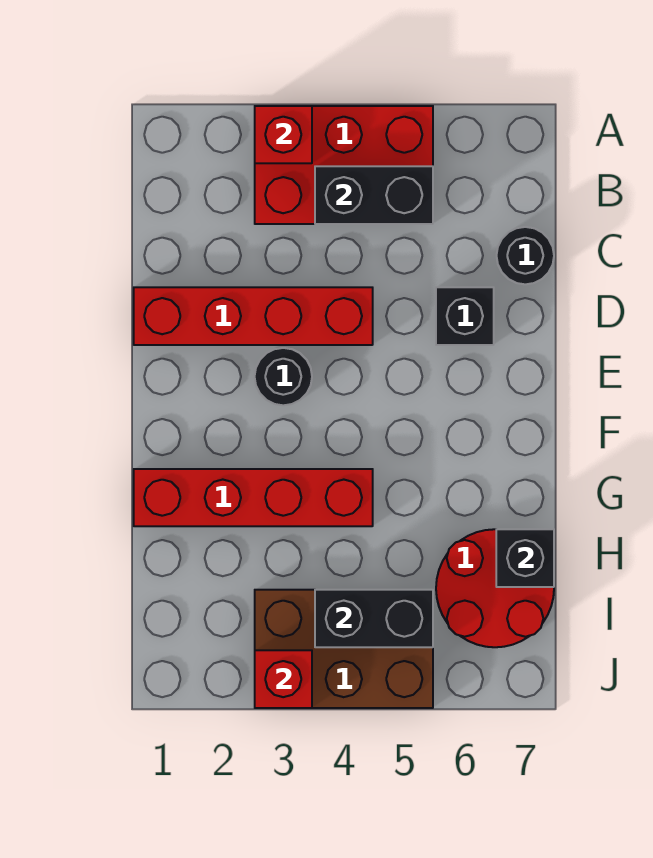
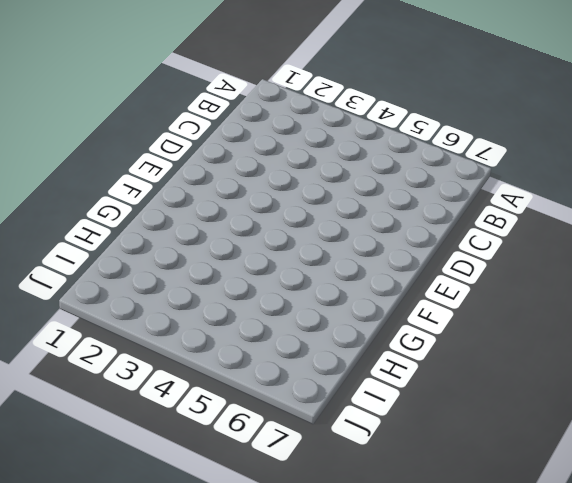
none -> red brick A3:B5 level 1
none -> black round brick C7 level 1
none -> red brick D1:D4 level 1

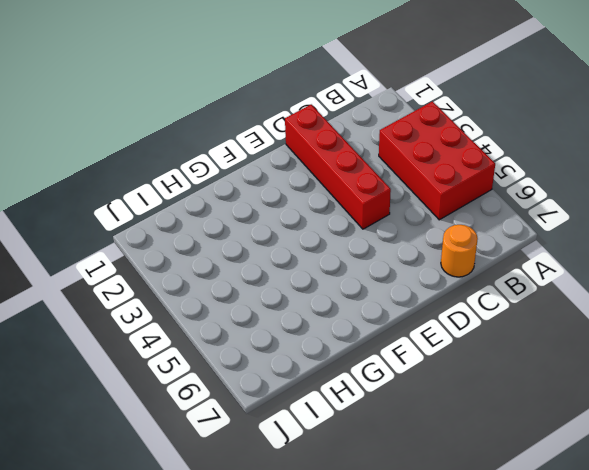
orange round brick C7 level 1 -> black round brick C7 level 1
none -> black brick D6 level 1
none -> black round brick E3 level 1
none -> red brick G1:G4 level 1

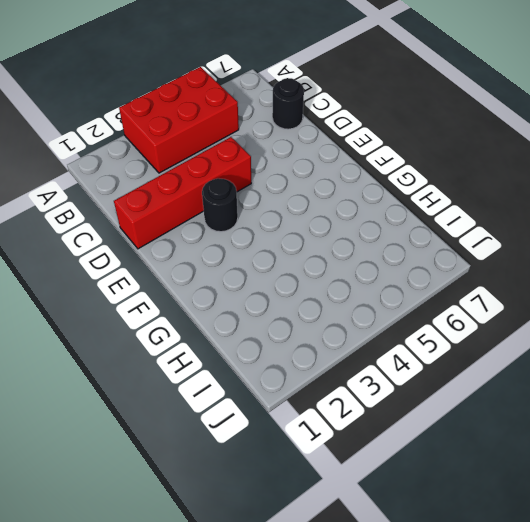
none -> black brick D6 level 1
none -> red brick G1:G4 level 1
none -> red round brick H6:I7 level 1

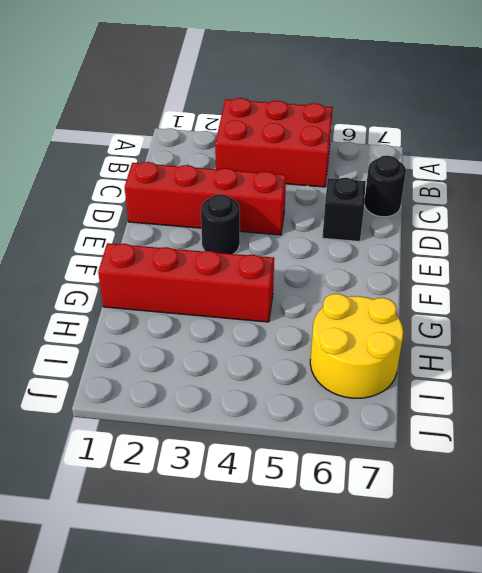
yellow round brick H6:I7 level 1 -> red round brick H6:I7 level 1
none -> brown brick I3:J5 level 1
none -> red brick A3 level 2
none -> black brick B4:B5 level 2

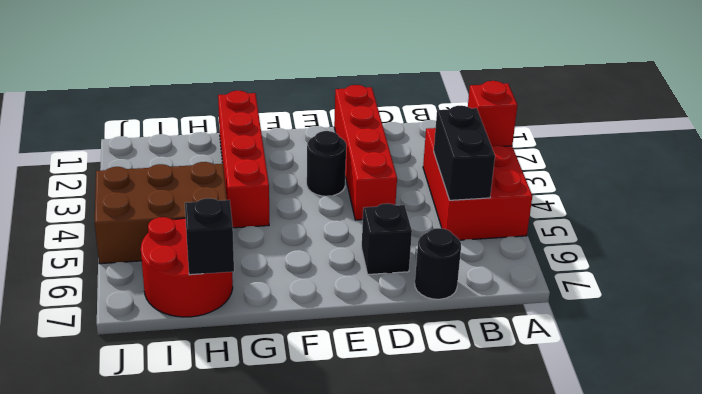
brown brick H4:J5 level 1 -> brown brick I3:J5 level 1
none -> black brick I4:I5 level 2
none -> red brick J3 level 2

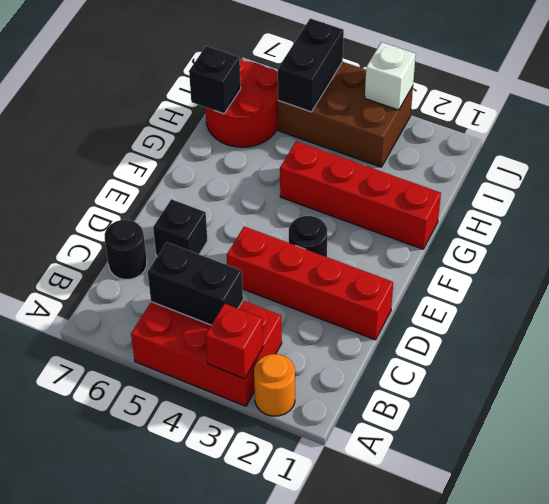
orange round brick A2 level 1 -> none
black brick I5:J5 level 2 -> black brick I4:I5 level 2
white brick J3 level 2 -> red brick J3 level 2

